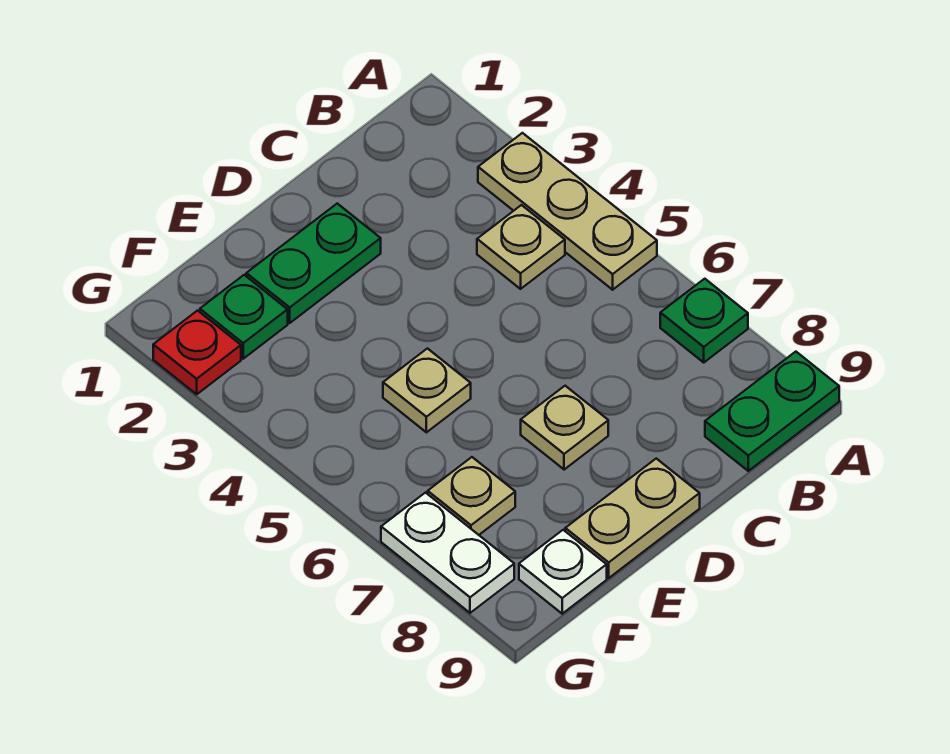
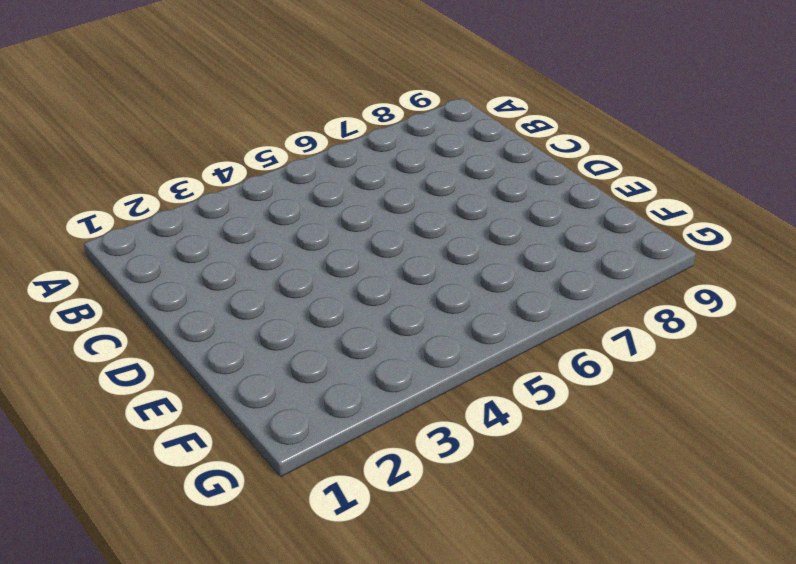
none -> tan plate A3:A5 level 1
none -> green plate A7 level 1
none -> green plate A9:B9 level 1

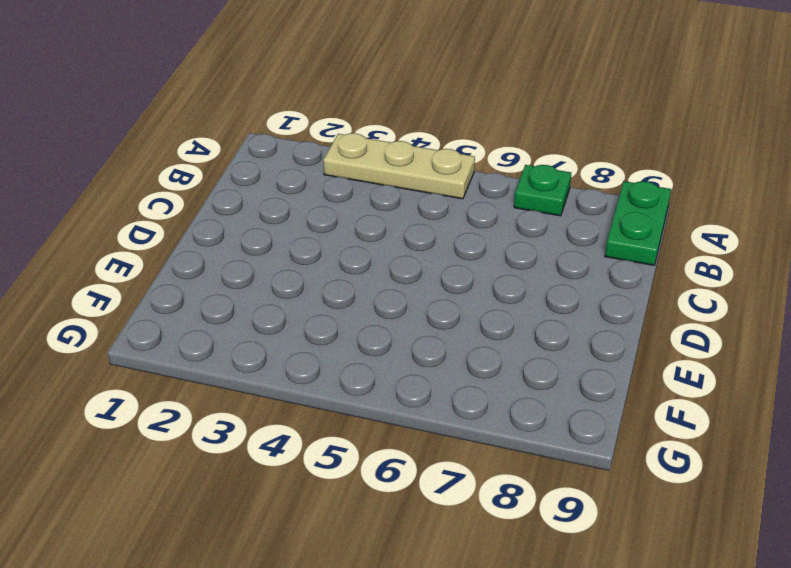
none -> tan plate B4 level 1
none -> green plate D2:E2 level 1
none -> tan plate D7 level 1

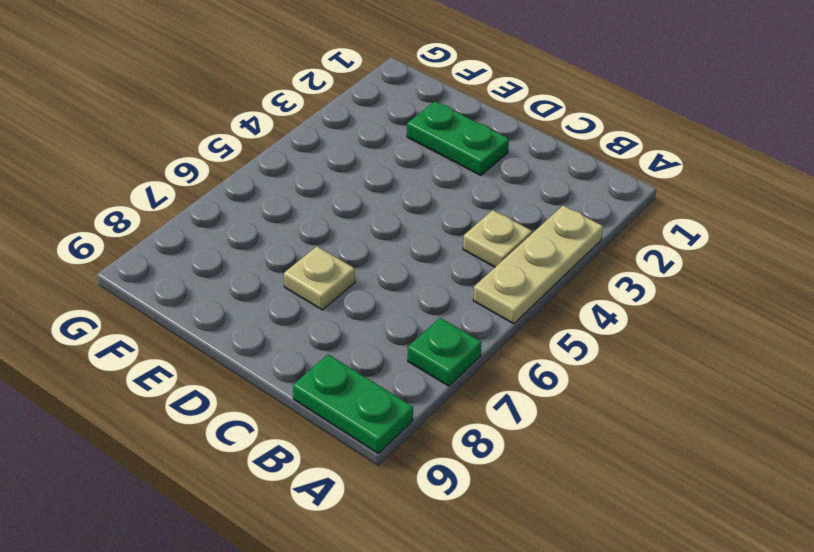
none -> tan plate D9:E9 level 1
none -> tan plate E5 level 1
none -> green plate F2 level 1

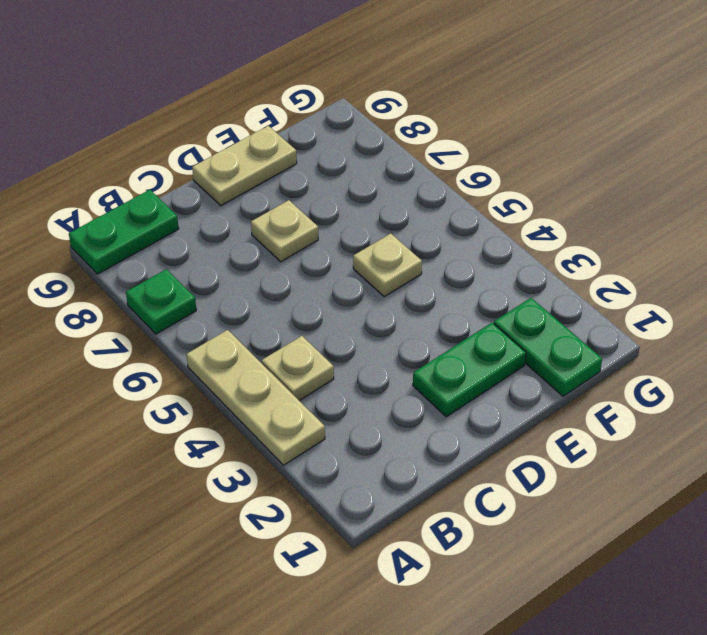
green plate F1:F2 level 1 -> green plate F2 level 1
none -> tan plate F7 level 1
none -> white plate F9 level 1
none -> red plate G2 level 1

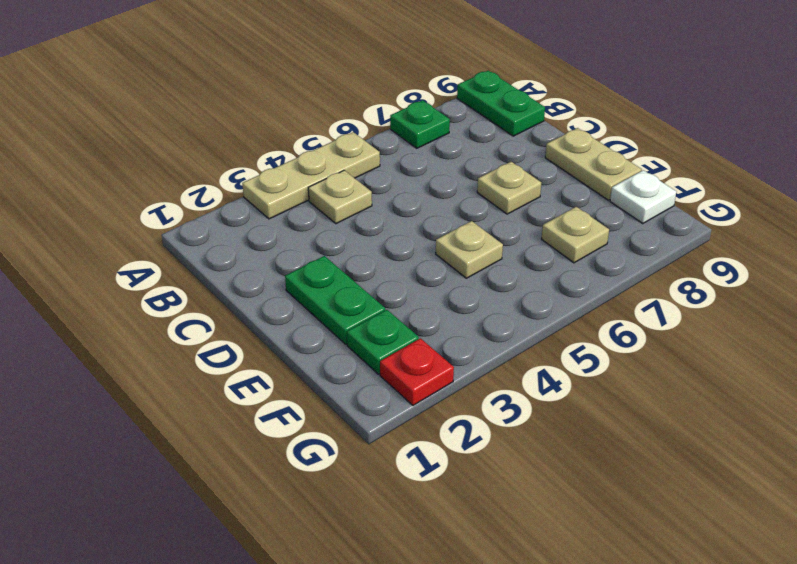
none -> white plate G7:G8 level 1

